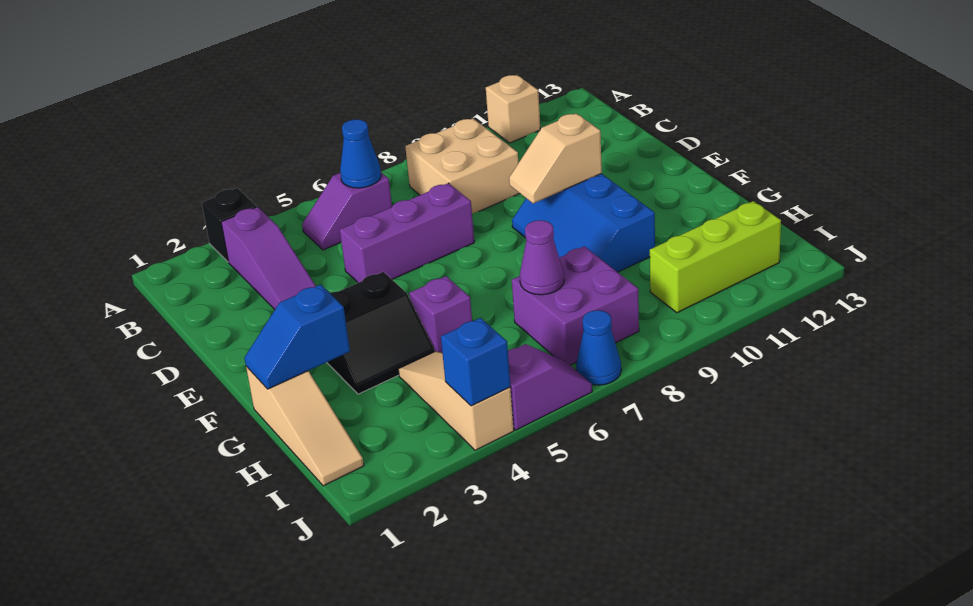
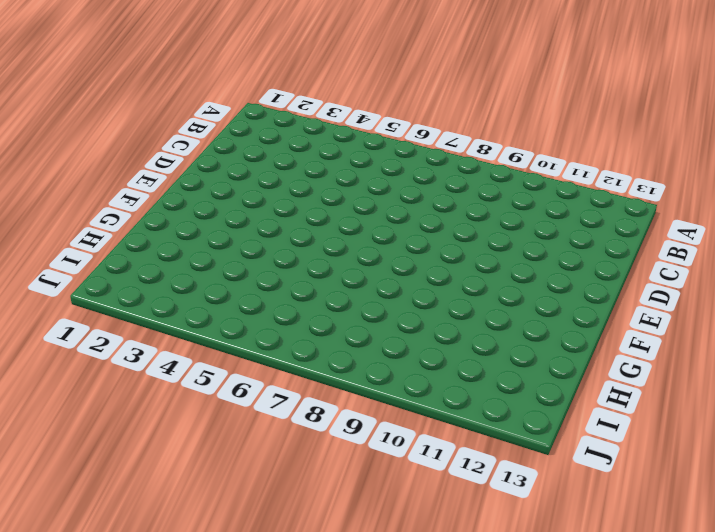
none -> black brick A3 level 1
none -> tan brick A11 level 1
none -> purple slope B3:D3 level 1 top B

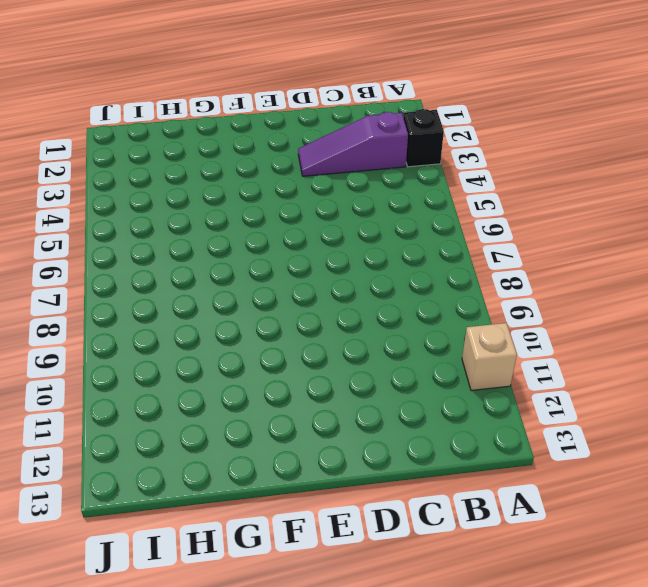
none -> purple slope B5:B6 level 1 top 6
none -> tan brick B8:C9 level 1
none -> purple brick D5:D7 level 1

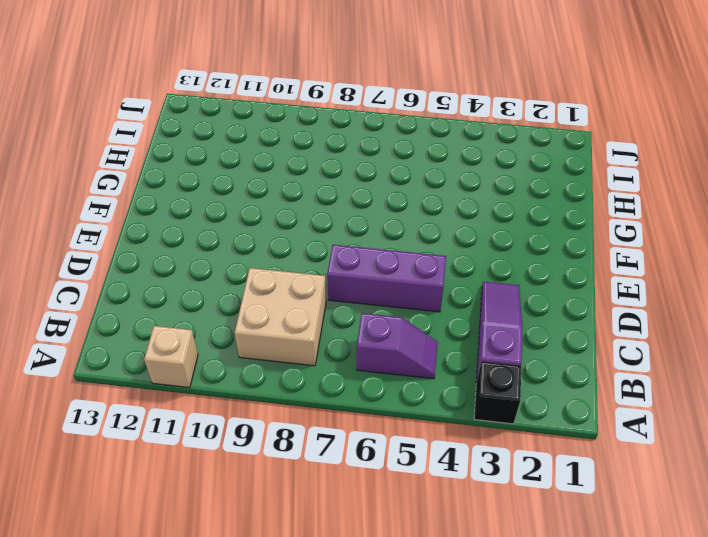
none -> blue slope E9:G10 level 1 top 10
none -> black slope F3:G4 level 1 top F
none -> tan slope G1:I1 level 1 top G

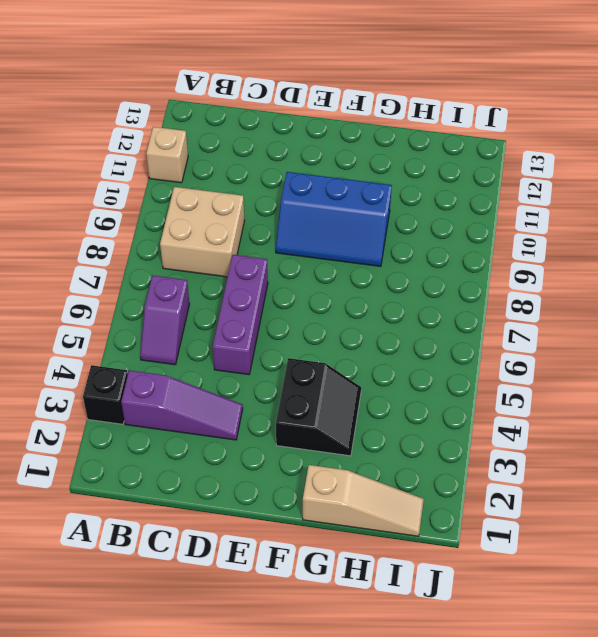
none -> purple brick G5 level 1
none -> tan slope H4:J4 level 1 top J
none -> purple brick H7:I8 level 1

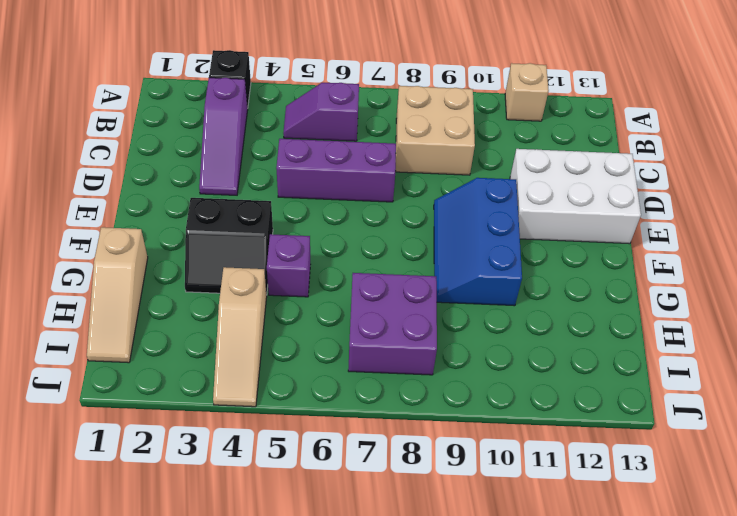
white brick D11:E13 level 1 -> none
tan slope H4:J4 level 1 top H -> tan slope H4:J4 level 1 top J
none -> lime brick I10:I12 level 1
none -> purple slope J5:J6 level 1 top 5
none -> blue cone J7 level 1

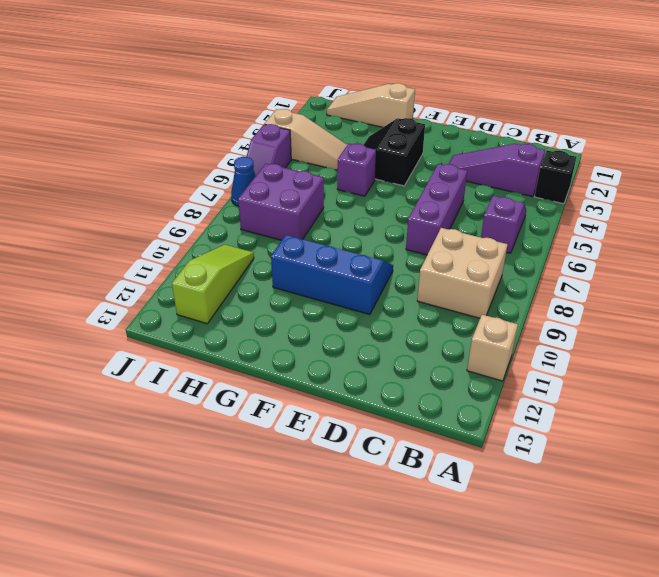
lime slope I10:I12 level 1 top 12 -> lime brick I10:I12 level 1
none -> blue cone B6 level 2
none -> tan slope E9:E10 level 2 top 10
none -> blue slope G1:G2 level 2 top 2

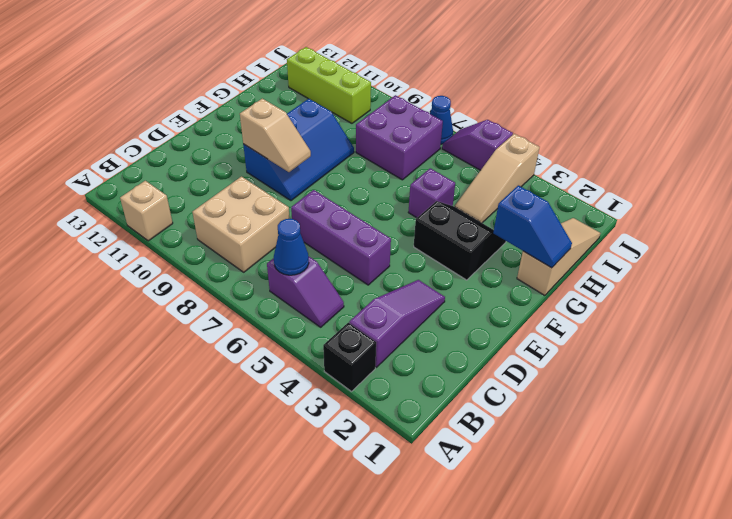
none -> purple cone H7 level 2
none -> blue brick J4 level 2

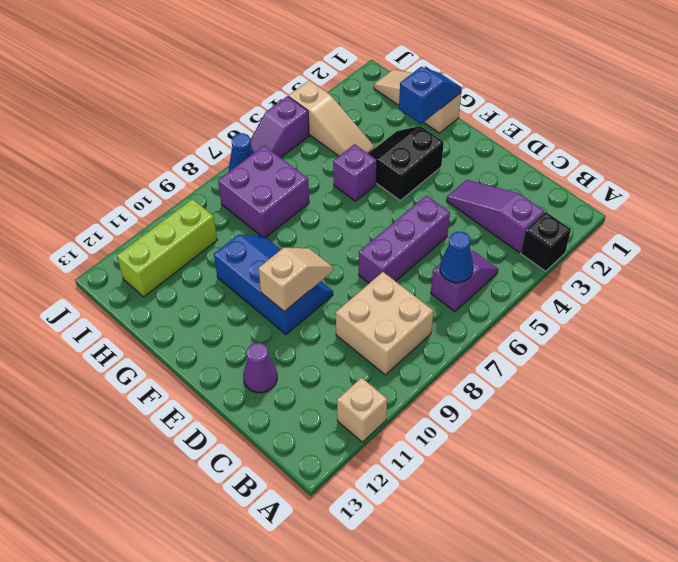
purple cone D12 level 1 -> purple cone H7 level 2
none -> blue brick J4 level 2

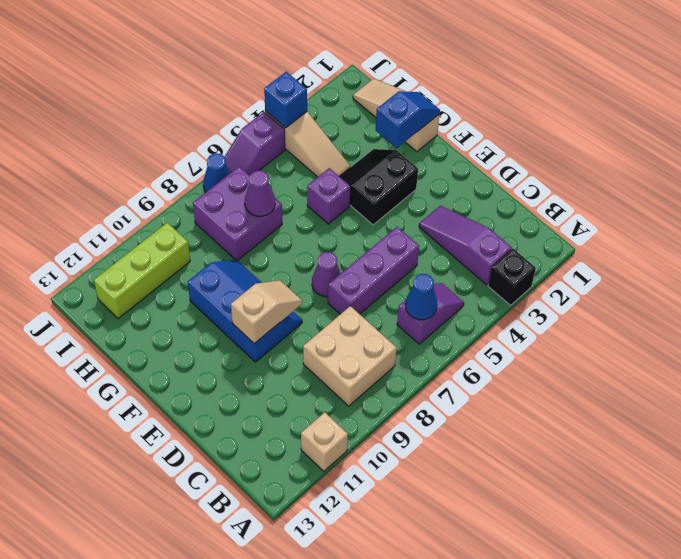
purple cone E7 level 1 -> none

